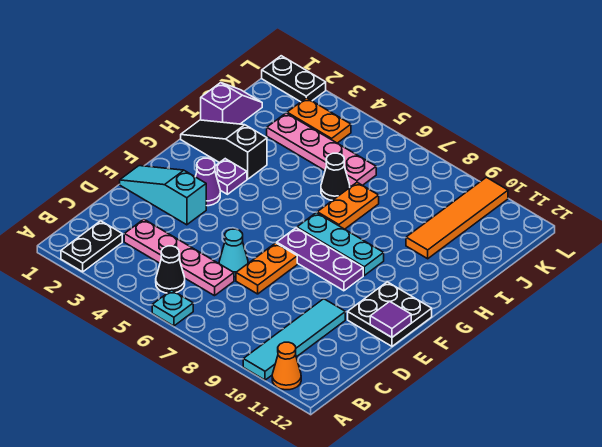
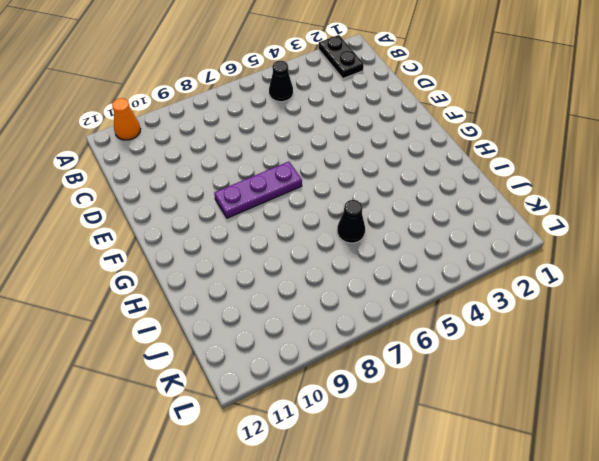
none -> cyan plate A6 level 1
none -> cyan tile A10:D10 level 1
none -> pink plate C3:C6 level 1

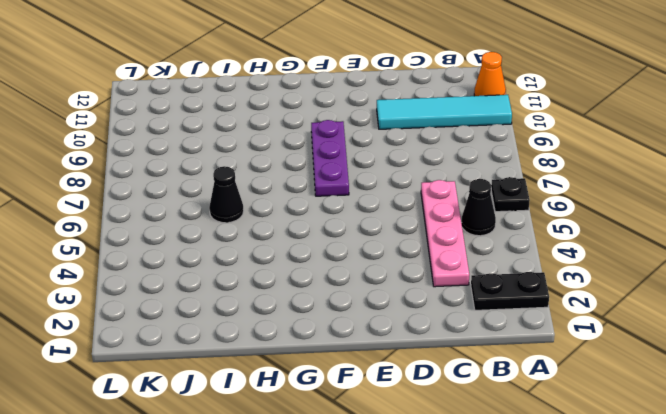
black plate A6 level 1 -> cyan plate A6 level 1
none -> cyan cone D6 level 1
none -> orange plate D7:E7 level 1
none -> cyan slope E1:E3 level 1 top 3

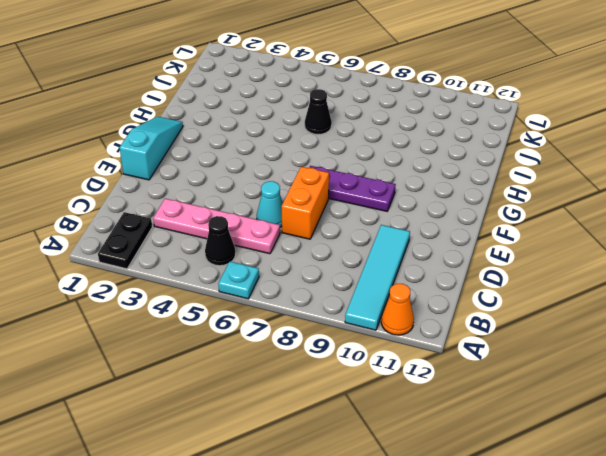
orange brick D7:E7 level 1 -> orange plate D7:E7 level 1
cyan slope E1:G1 level 1 top E -> cyan slope E1:E3 level 1 top 3
none -> black plate E11:F12 level 1
none -> purple cone F3 level 1
none -> purple plate G3 level 1

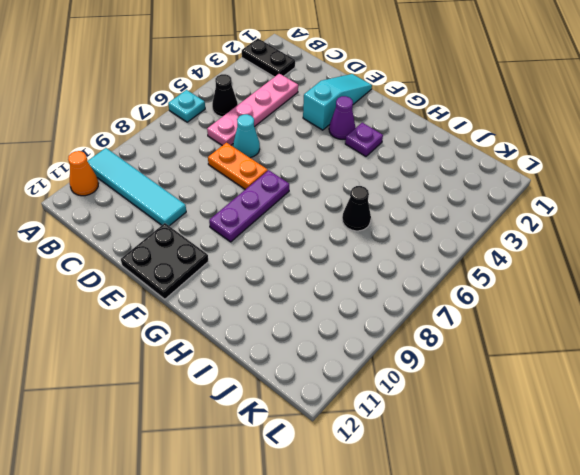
none -> cyan plate G7:G9 level 1
none -> black slope H1:H3 level 1 top 3
none -> orange plate H7:I7 level 1

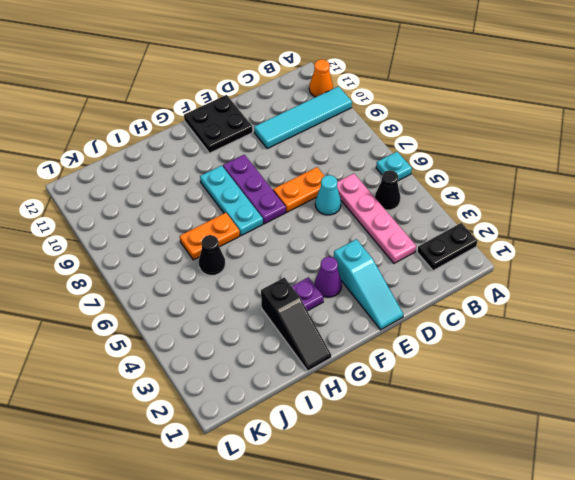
none -> purple slope I1:J1 level 1 top I
none -> orange tile I10:L10 level 1
none -> pink plate J3:J6 level 1

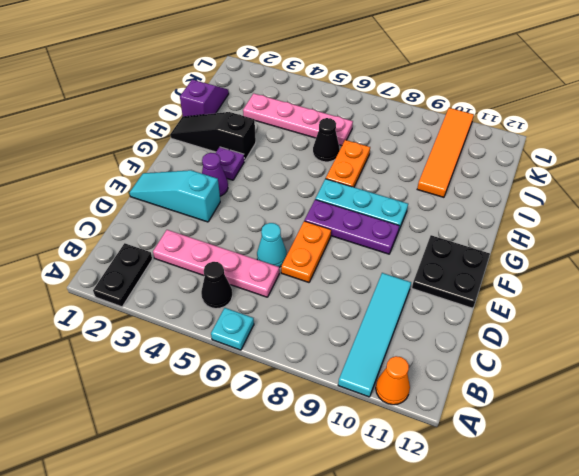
none -> orange plate K3:K4 level 1
none -> black plate L1:L2 level 1
none -> purple tile E12 level 2

